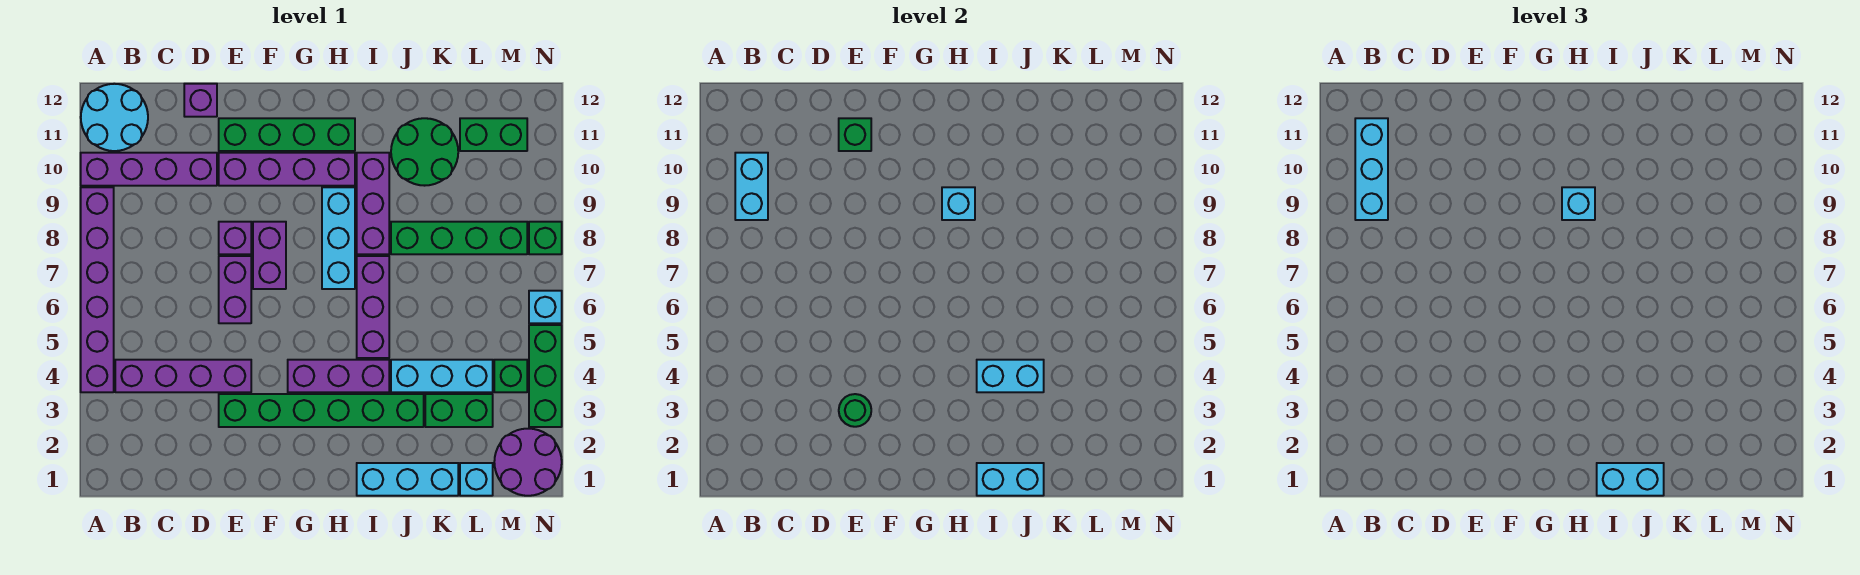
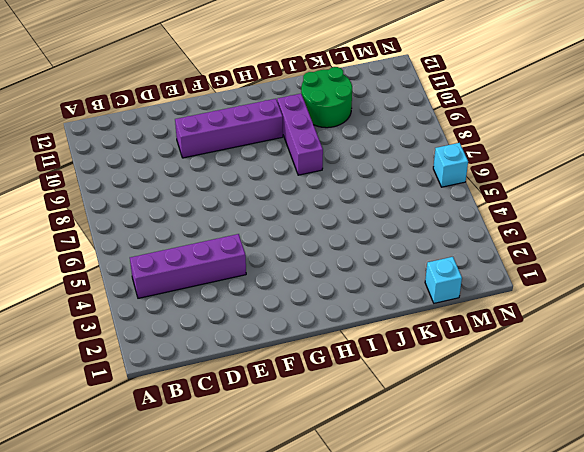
none -> purple brick A4:A9 level 1
none -> purple brick A10:D10 level 1
none -> cyan round brick A11:B12 level 1
none -> purple brick D12 level 1

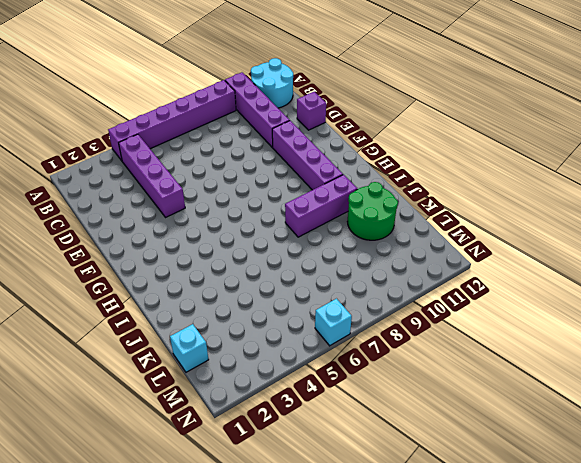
none -> green brick E3:J3 level 1
none -> purple brick E6:E7 level 1
none -> purple brick E8 level 1
none -> green brick E11:H11 level 1

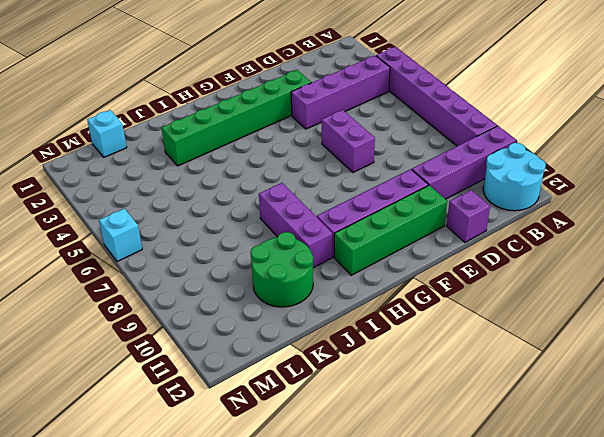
none -> purple brick E8 level 1
none -> purple brick F7:F8 level 1
none -> purple brick G4:I4 level 1
none -> cyan brick H7:H9 level 1

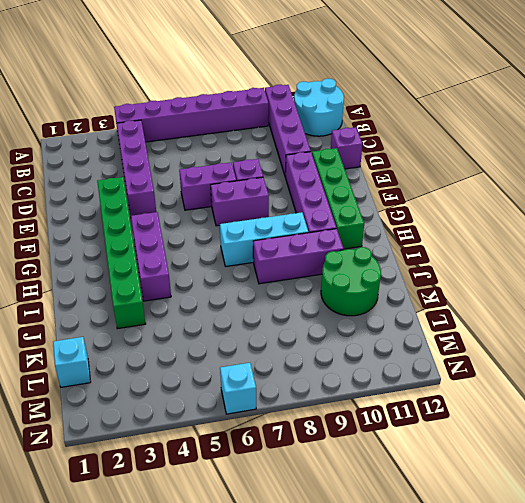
none -> cyan brick I1:K1 level 1
none -> purple brick I5:I7 level 1
none -> cyan brick J4:L4 level 1
none -> green brick J8:M8 level 1

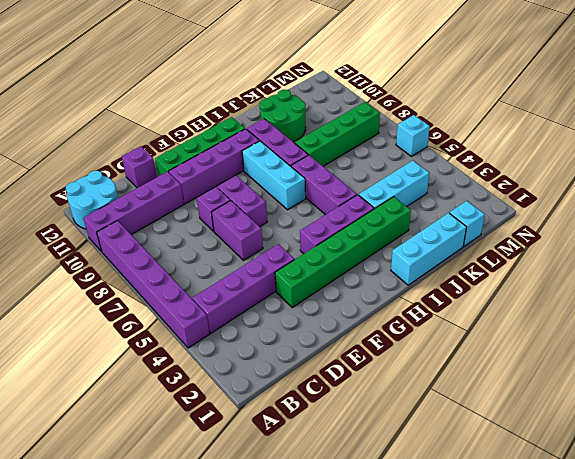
none -> green brick K3:L3 level 1
none -> green brick L11:M11 level 1
none -> purple round brick M1:N2 level 1
none -> green brick M4 level 1

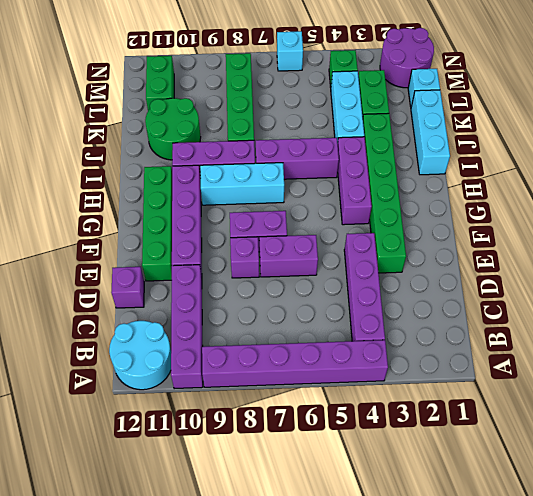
none -> green brick N3:N5 level 1
none -> green brick N8 level 1
none -> cyan brick B9:B10 level 2
none -> green round brick E3 level 2

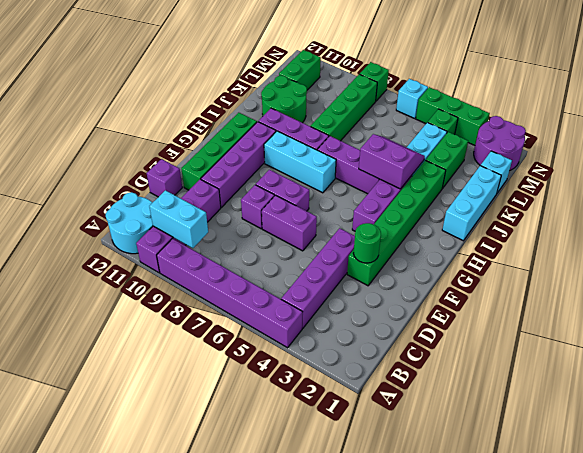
purple slope I4:J5 level 2 top I -> cyan brick I4:J4 level 2
none -> green brick E11 level 2
none -> cyan brick H9 level 2
none -> cyan brick I1:J1 level 2
none -> cyan brick B9:B11 level 3

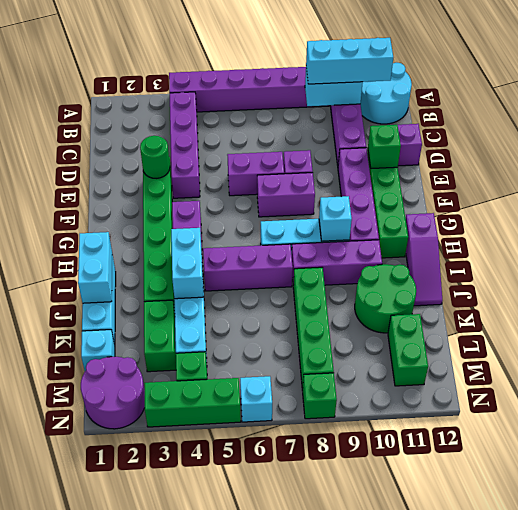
purple slope H12:J12 level 1 top H -> none
none -> cyan brick H9 level 3
none -> cyan brick I1:J1 level 3

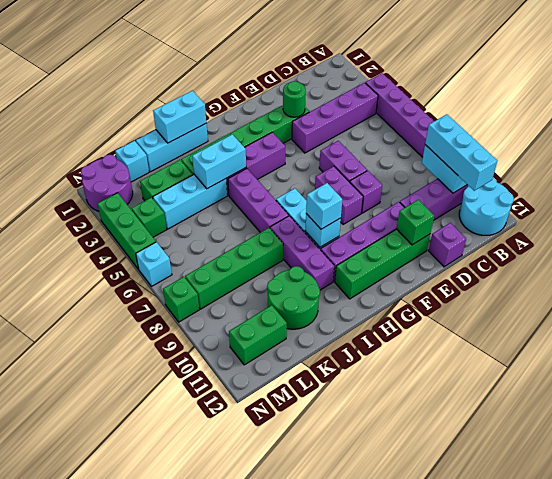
none -> cyan brick I1:J1 level 3

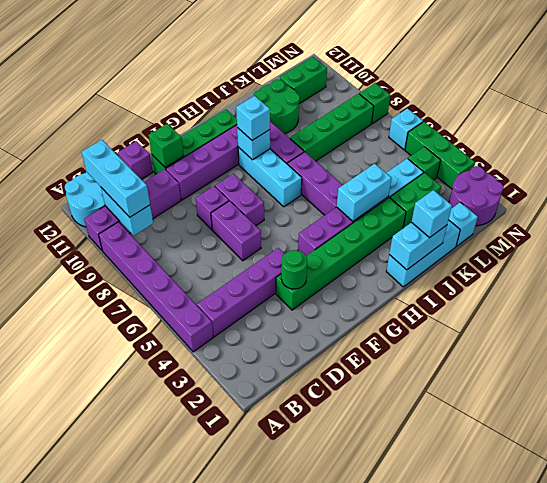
cyan brick J1 level 3 -> cyan brick I1:J1 level 3

